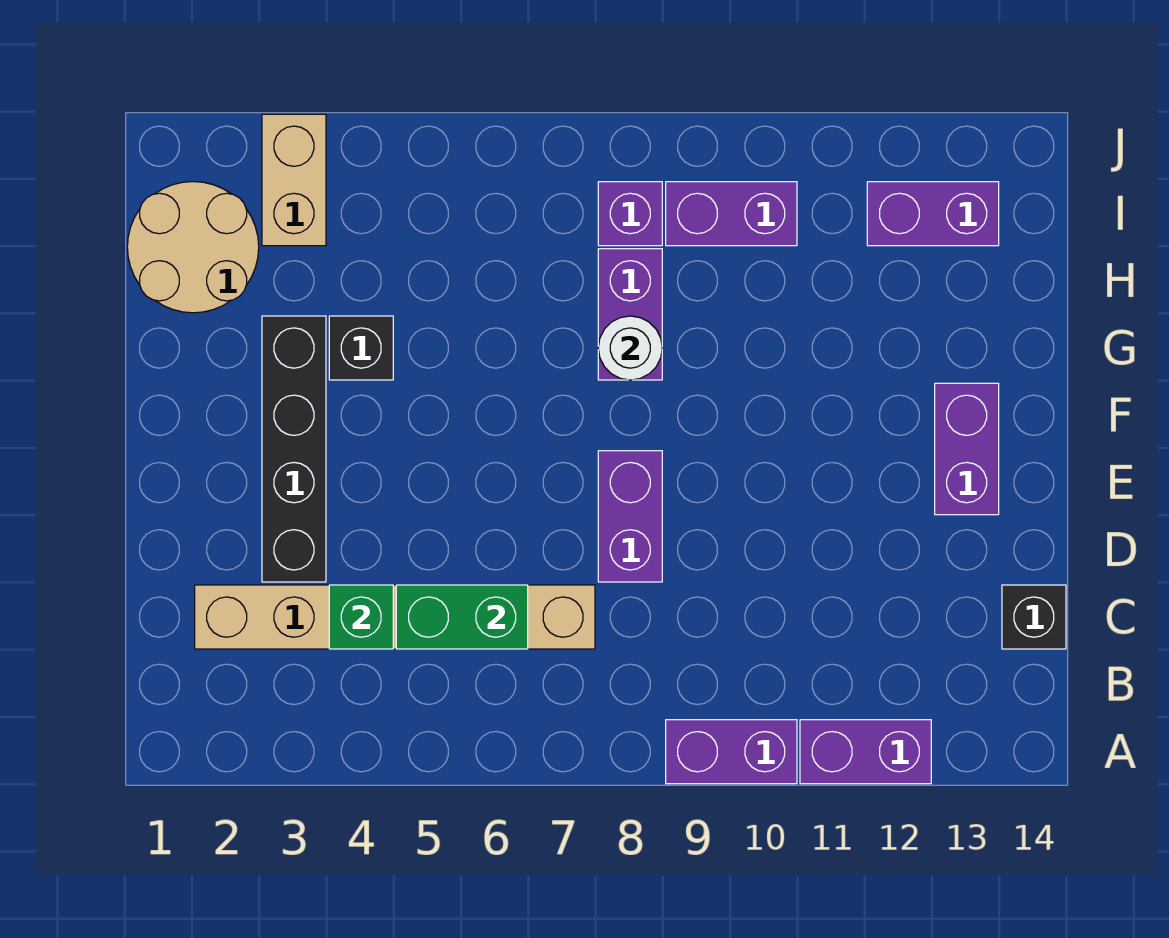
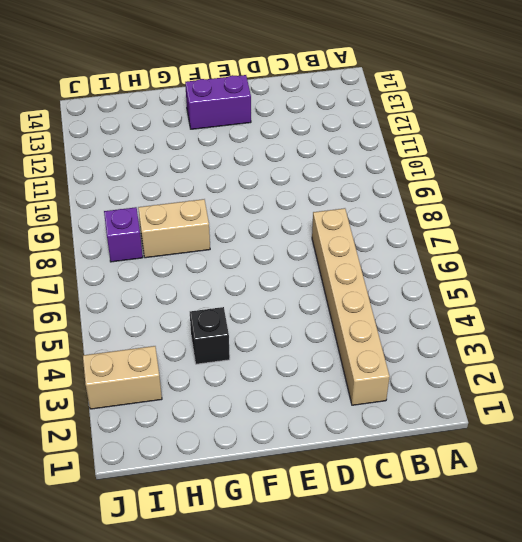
tan brick G8:H8 level 1 -> purple brick G8:H8 level 1
none -> purple brick A9:A10 level 1
none -> purple brick A11:A12 level 1
none -> black brick C14 level 1

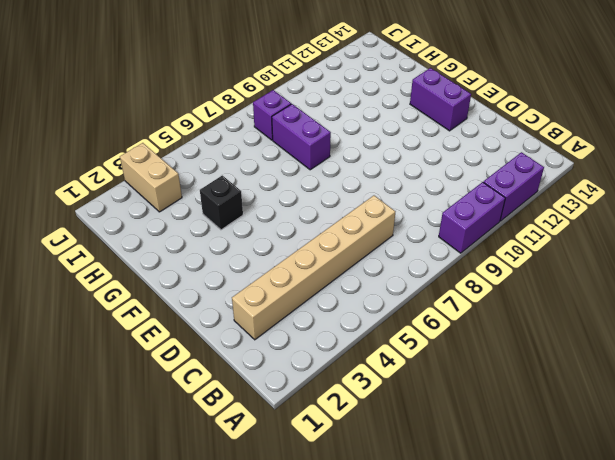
none -> black brick C14 level 1
none -> black brick D3:G3 level 1
none -> purple brick D8:E8 level 1

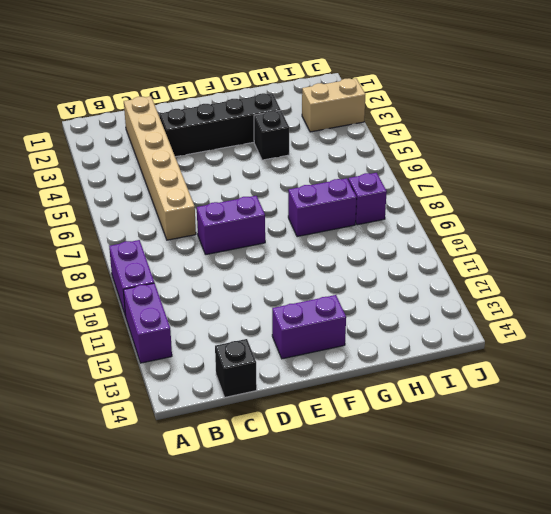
none -> tan round brick H1:I2 level 1
none -> purple brick I9:I10 level 1
none -> purple brick I12:I13 level 1

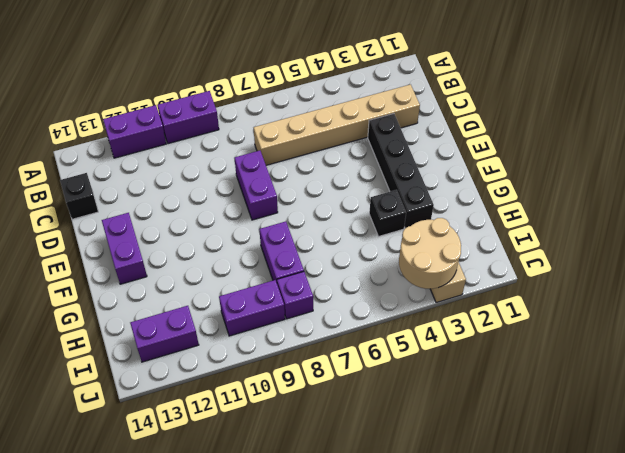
tan round brick I3:J4 level 2 -> tan round brick H1:I2 level 1
none -> green brick C4 level 2
none -> green brick C5:C6 level 2
none -> white round brick G8 level 2

